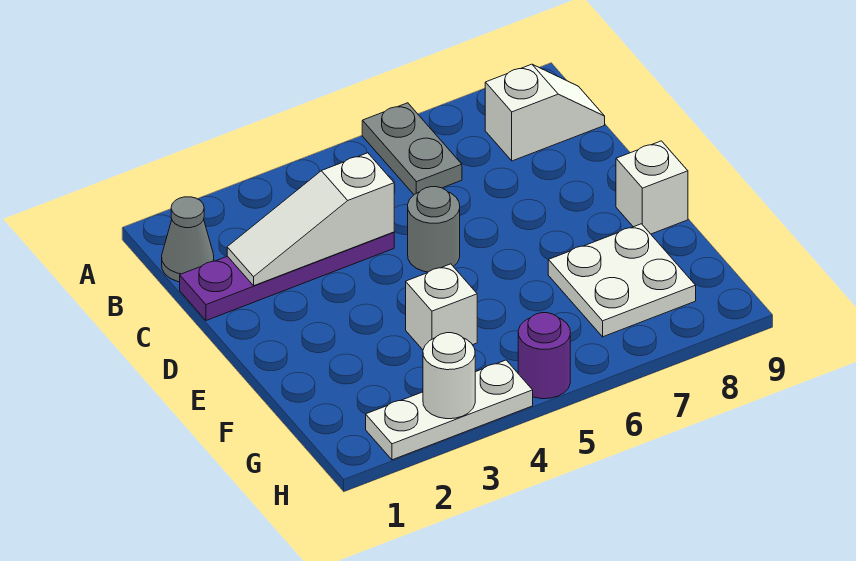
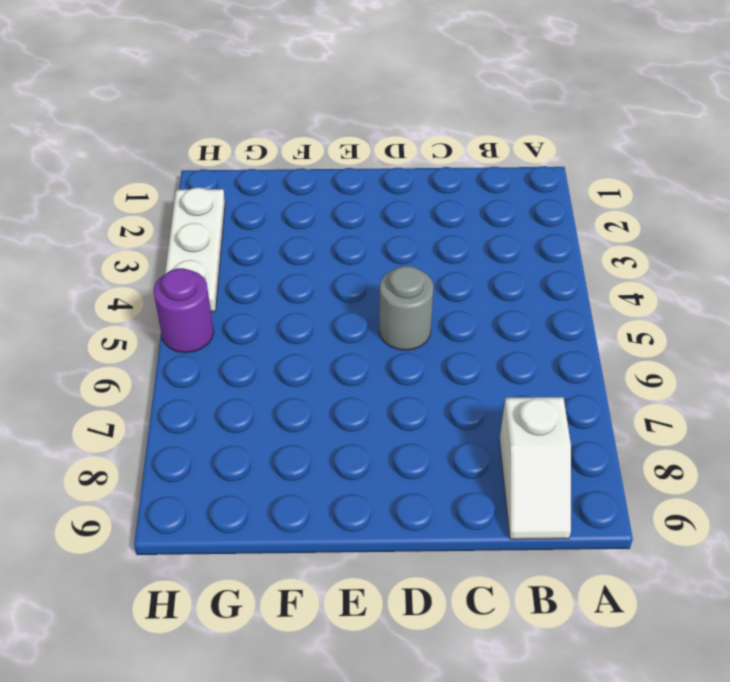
none -> grey plate A6:B6 level 1
none -> grey cone B1 level 1
none -> purple plate C1:C4 level 1

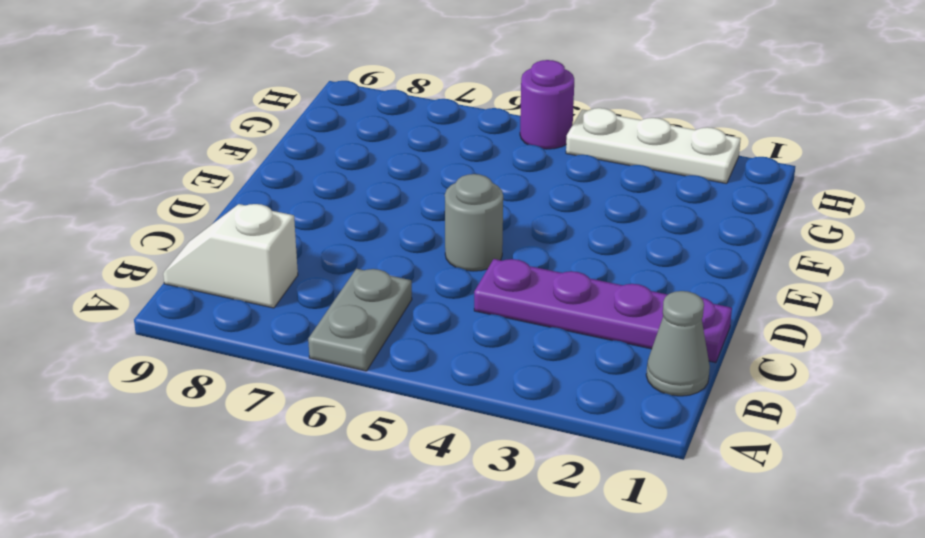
none -> white brick E9 level 1
none -> white brick F4 level 1
none -> white plate F7:G8 level 1

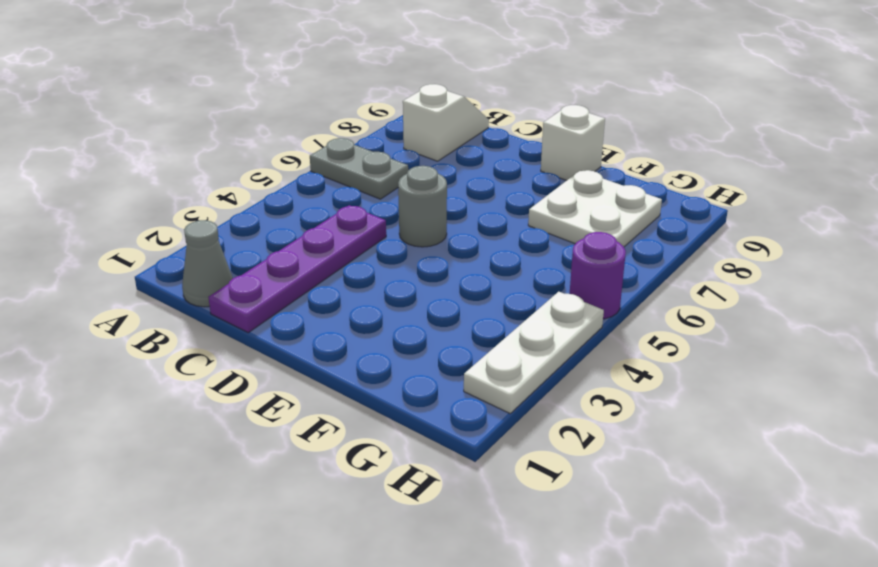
none -> white brick F4 level 1
none -> white slope C2:C4 level 2 top 4
none -> white round brick H3 level 2

